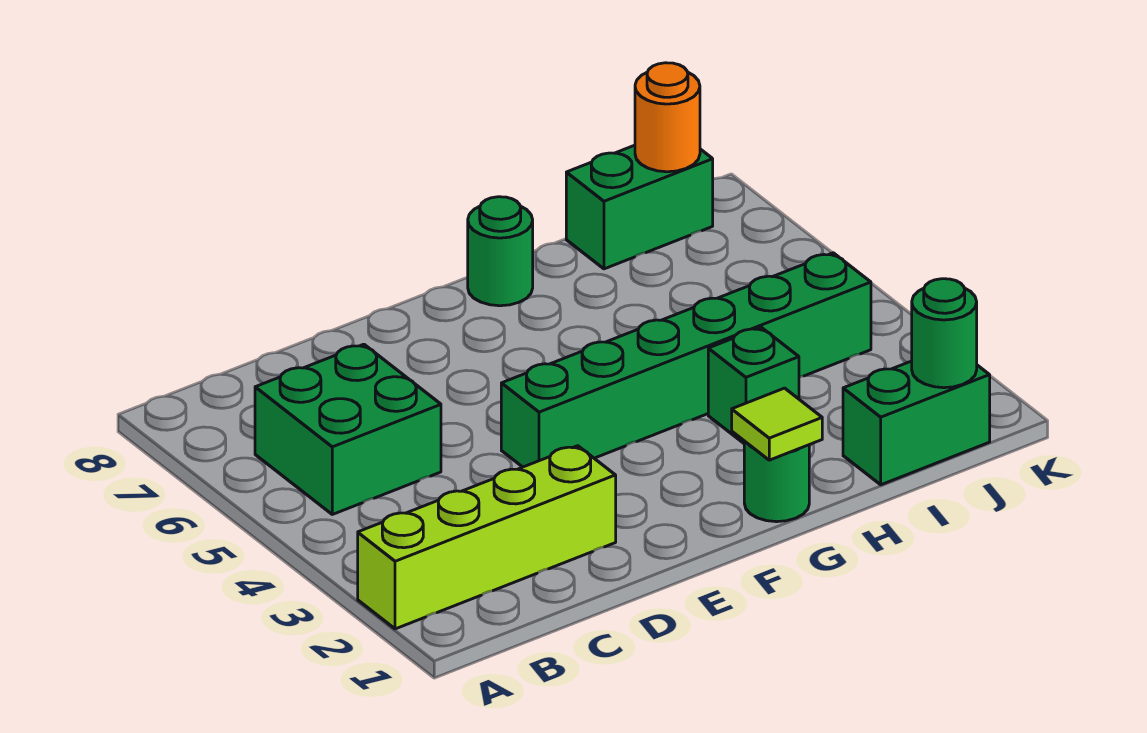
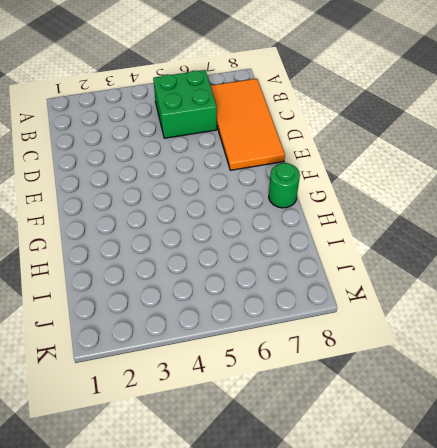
orange tile B7:E8 level 1 -> none
none -> lime brick A2:D2 level 1
none -> green brick E4:J4 level 1

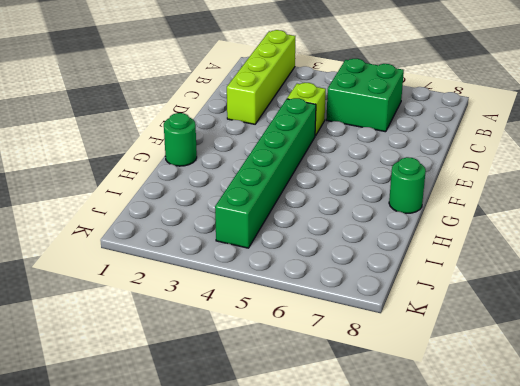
lime brick D4 level 1 -> none
none -> green brick H3 level 1
none -> green brick I1:J1 level 1

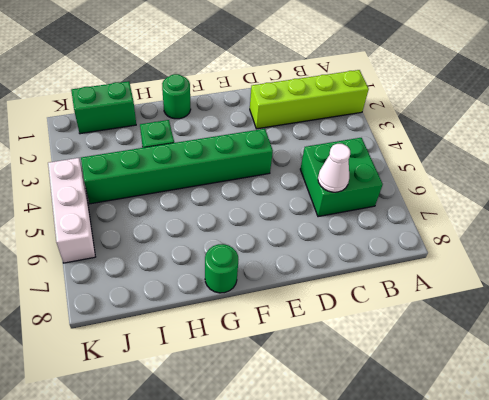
white cone C6 level 2 -> none
white brick K4:K6 level 1 -> none
none -> green brick I8:J8 level 1
none -> lime tile G1 level 2

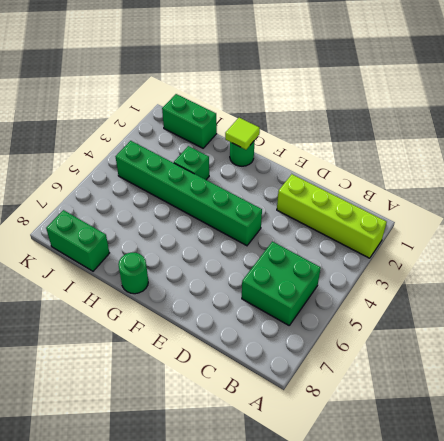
none -> green round brick J1 level 2
none -> orange round brick J8 level 2

